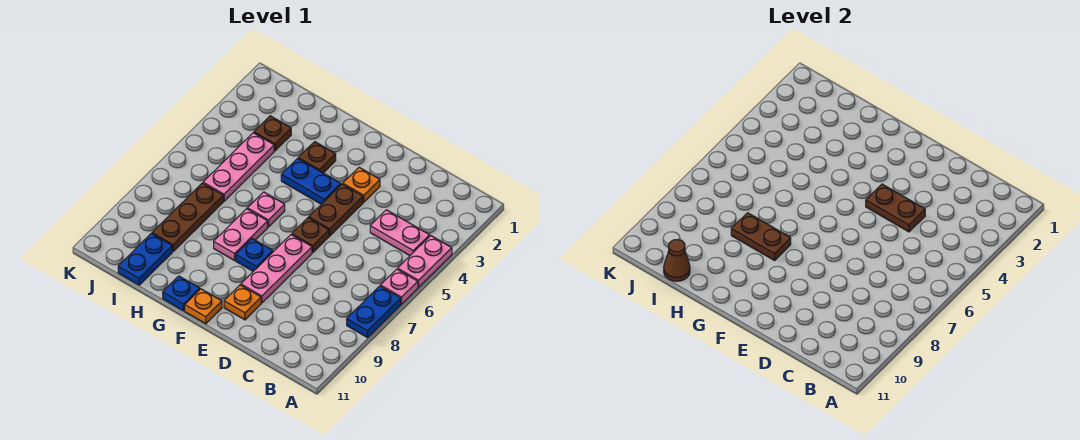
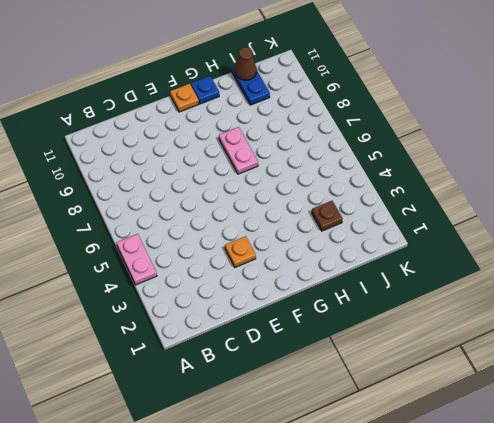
none -> pink plate A6 level 1
none -> blue plate A7:A8 level 1
none -> pink plate B4:C4 level 1

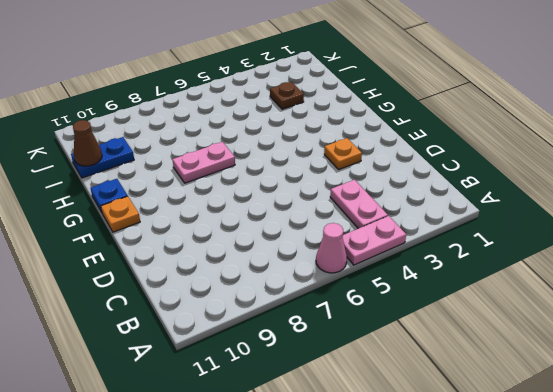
pink cone A6 level 1 -> pink plate A6 level 1
none -> blue plate A7:A8 level 1
none -> brown plate E4:E5 level 1
none -> brown plate E6 level 1

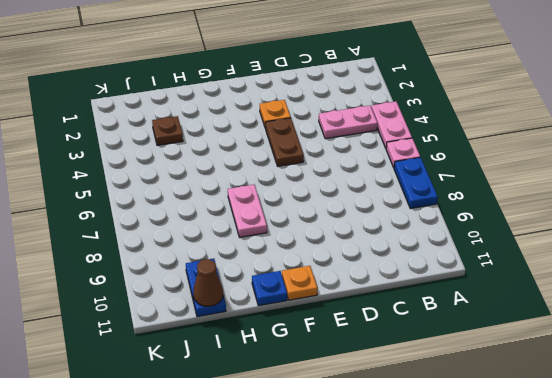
none -> brown plate E6 level 1
none -> pink plate E7:E9 level 1
none -> orange plate E10 level 1

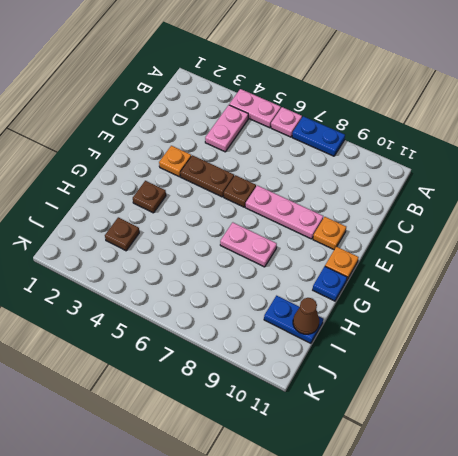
none -> blue plate F4:G4 level 1
none -> blue plate F8 level 1
none -> pink plate G6 level 1

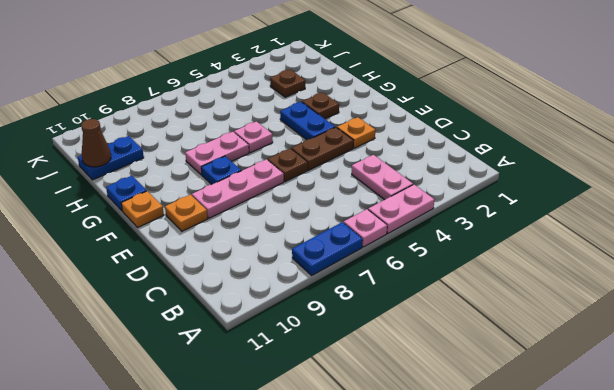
none -> pink plate I4:I6 level 1
none -> brown plate I7:I9 level 1
none -> brown plate D4:E4 level 2

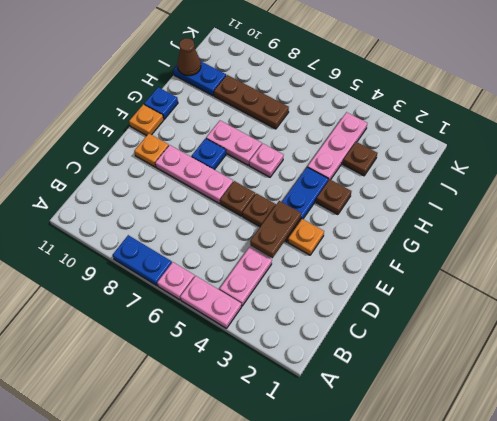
pink plate H4:J4 level 1 -> pink plate I4:I6 level 1
none -> brown plate G8:H8 level 2

